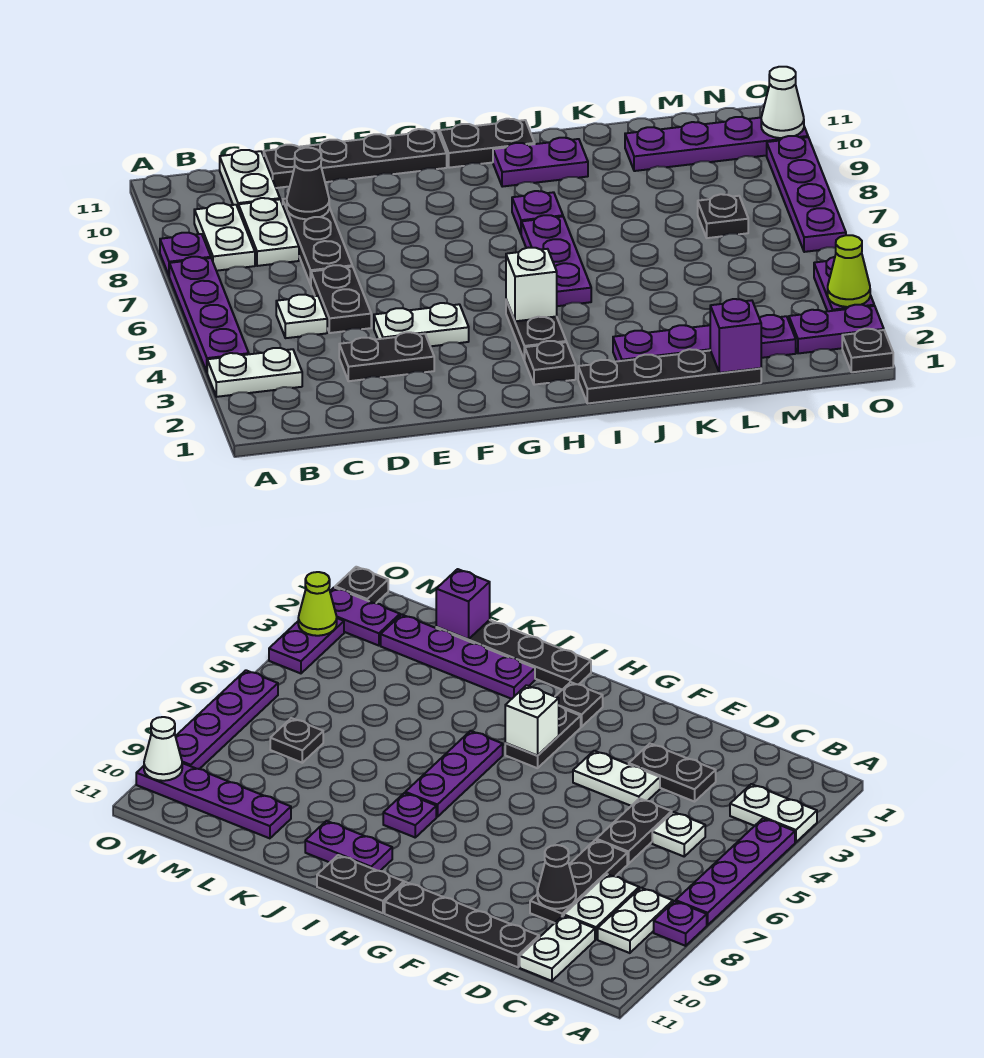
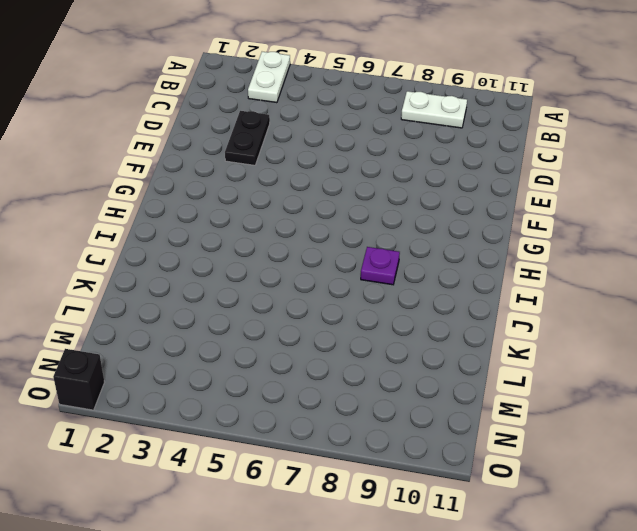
black brick O1 level 1 -> black plate O1 level 1
none -> purple plate A4:A7 level 1
none -> purple plate A8 level 1
none -> white plate C5 level 1
none -> white plate C8:C9 level 1

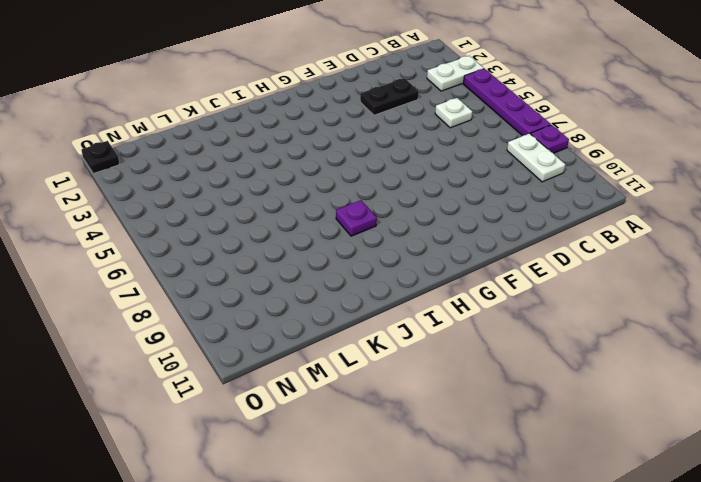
none -> white plate C8:C9 level 1
none -> white plate C10:C11 level 1
none -> black plate D5:D6 level 1
none -> black plate D7:D9 level 1

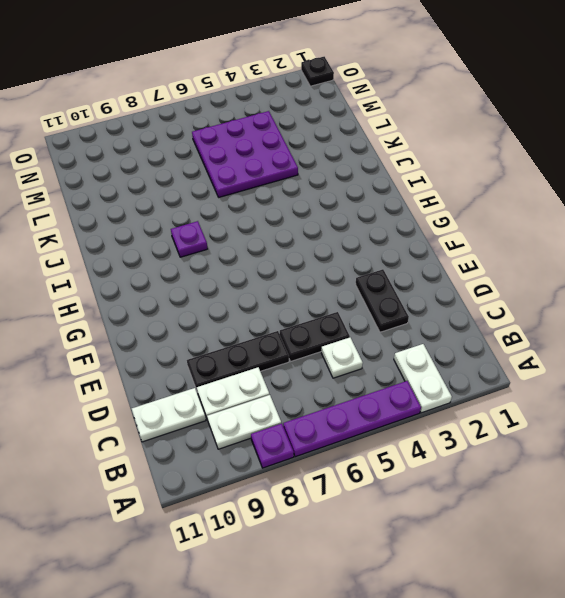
purple plate K4:M6 level 1 -> none
none -> black plate D11:G11 level 1
none -> white plate E4:F4 level 1
none -> black plate H2 level 1
none -> black plate H3:H4 level 1

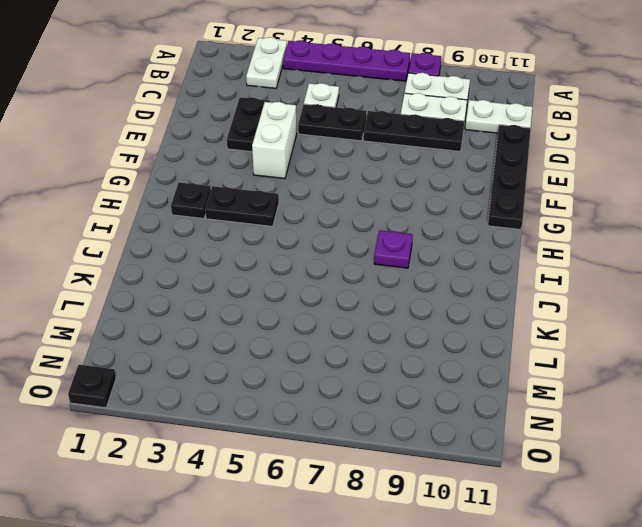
white brick E4:F4 level 1 -> white plate E4:F4 level 1
none -> black plate H11:I11 level 1
none -> black plate I1:L1 level 1
none -> purple plate I5:I7 level 1
none -> purple plate I10:J10 level 1

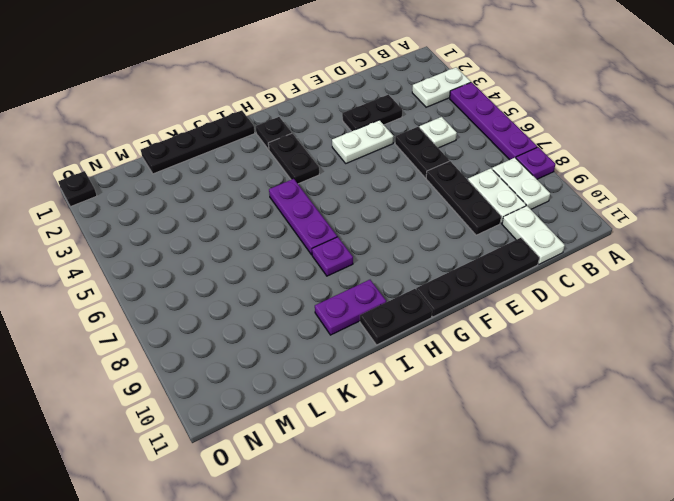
none -> purple plate J2:M2 level 1
none -> purple plate L10:O10 level 1
none -> black plate M7 level 1
none -> purple plate N2:O2 level 1

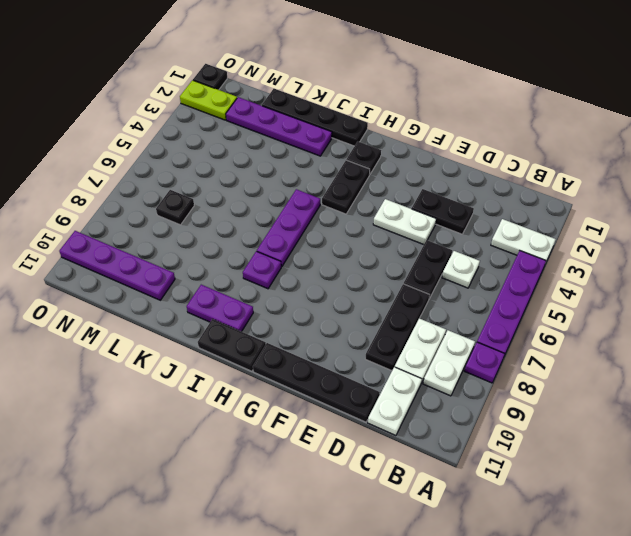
lime plate N2:O2 level 1 -> purple plate N2:O2 level 1
none -> purple plate O3:O4 level 1
none -> purple plate O6:O9 level 1
none -> black cone D9 level 2
none -> white brick H4 level 2

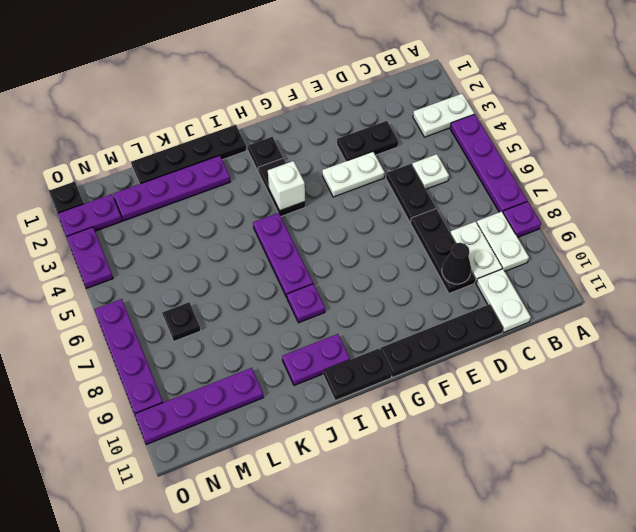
none -> purple brick L1 level 2
none -> lime cone O3 level 2
none -> white cone O10 level 2

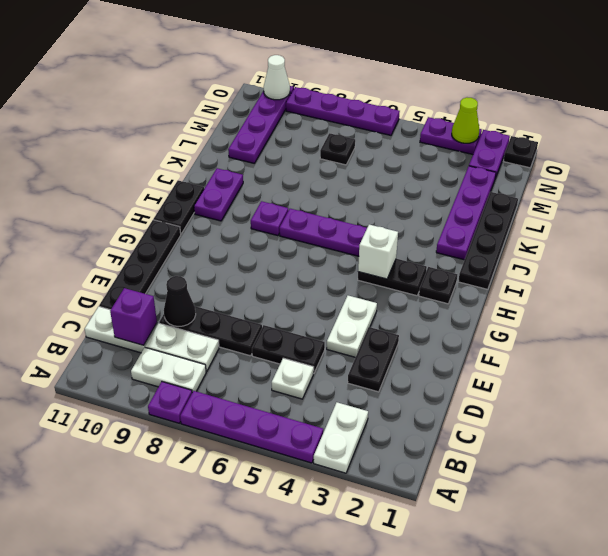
purple brick C10 level 2 -> purple brick L1 level 2

